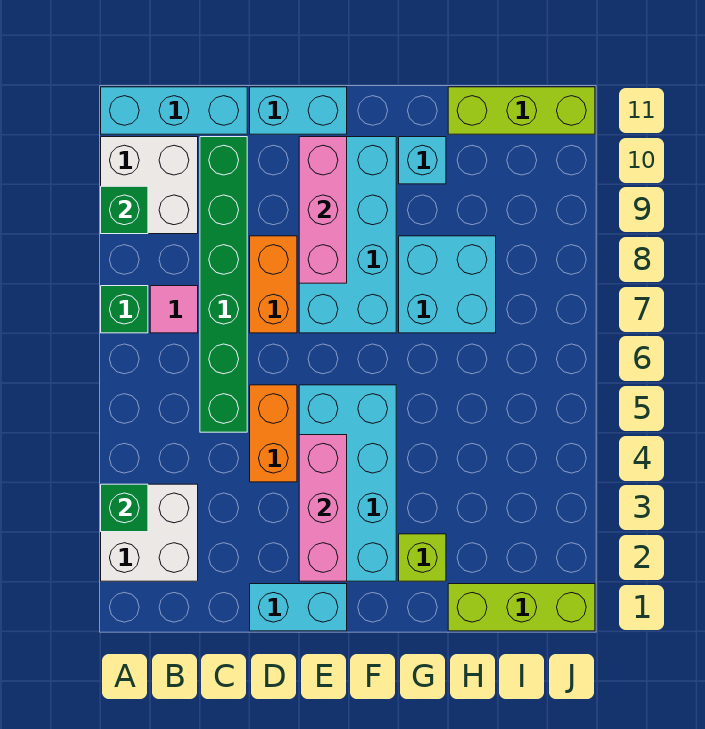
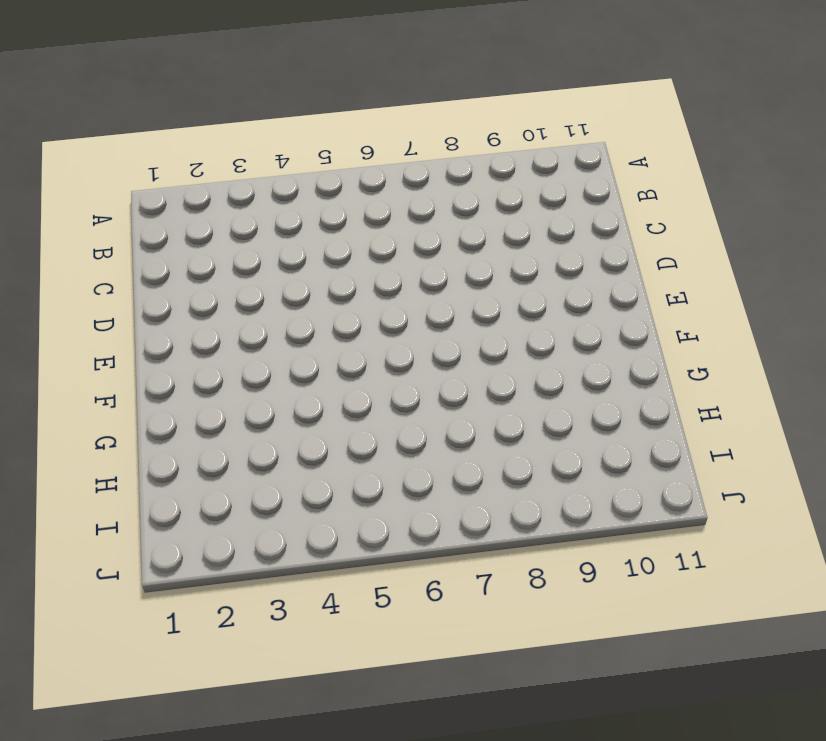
none -> white brick A2:B3 level 1
none -> green brick A7 level 1
none -> white brick A9:B10 level 1

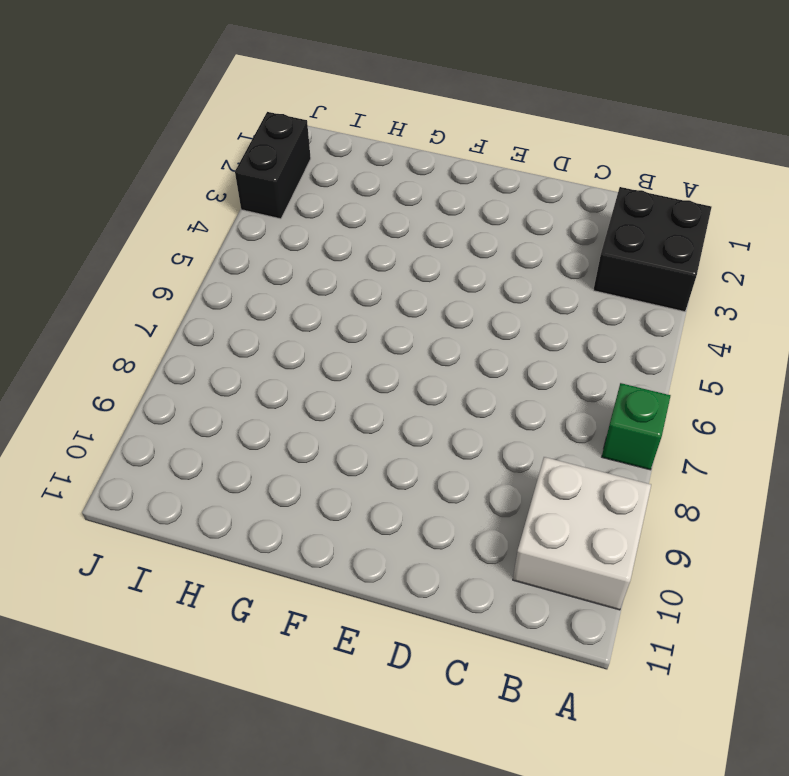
black brick A2:B3 level 1 -> white brick A2:B3 level 1
black brick J2:J3 level 1 -> none
none -> cyan brick A11:C11 level 1
none -> pink tile B7 level 1
none -> green brick C5:C10 level 1

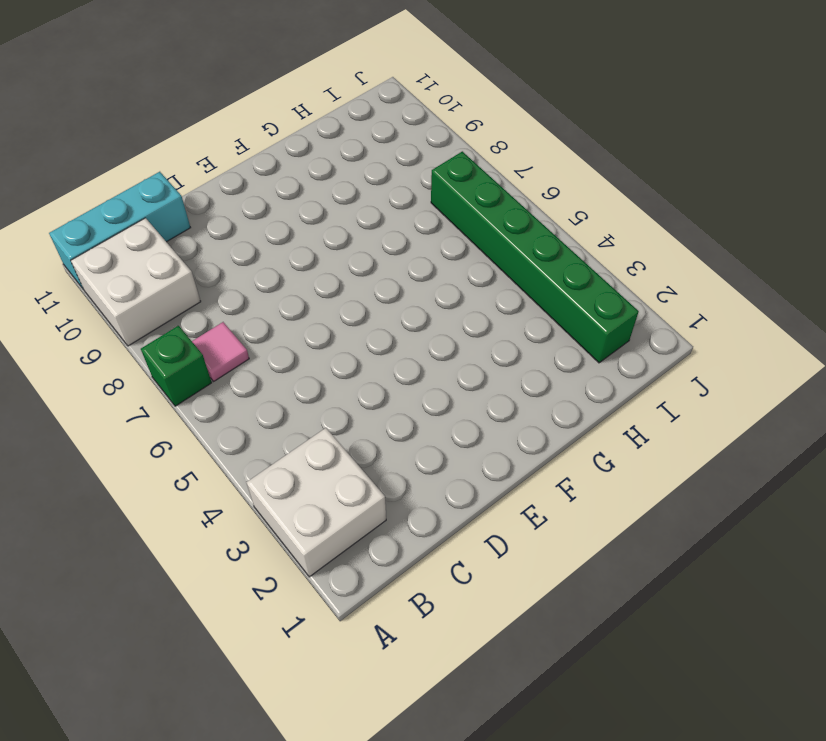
green brick I2:I7 level 1 -> green brick C5:C10 level 1
none -> cyan brick D1:E1 level 1
none -> orange brick D4:D5 level 1
none -> orange brick D7:D8 level 1

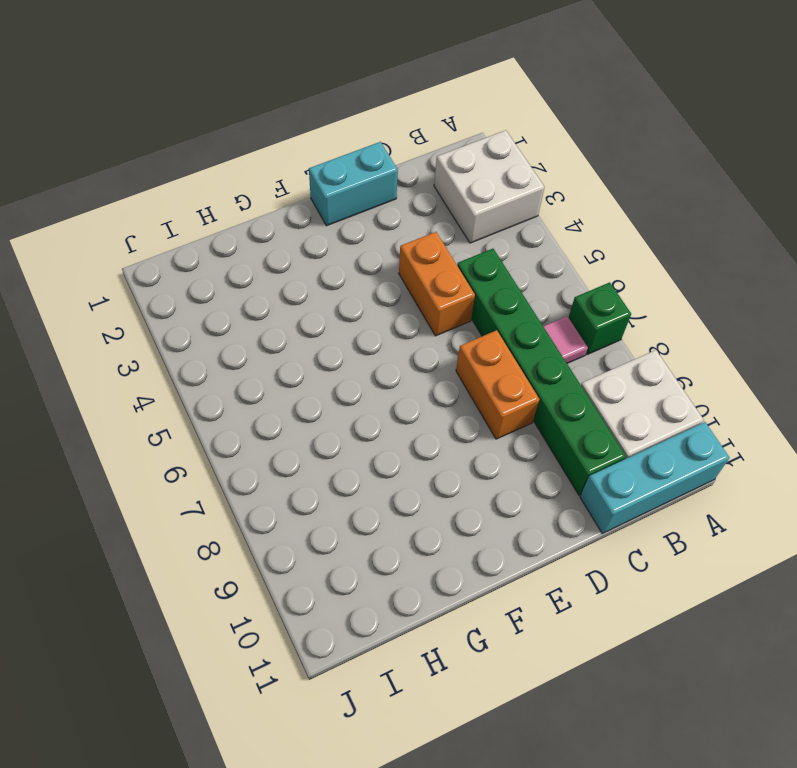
none -> cyan brick D11:E11 level 1
none -> cyan brick E2:F5 level 1
none -> cyan brick E7:F10 level 1

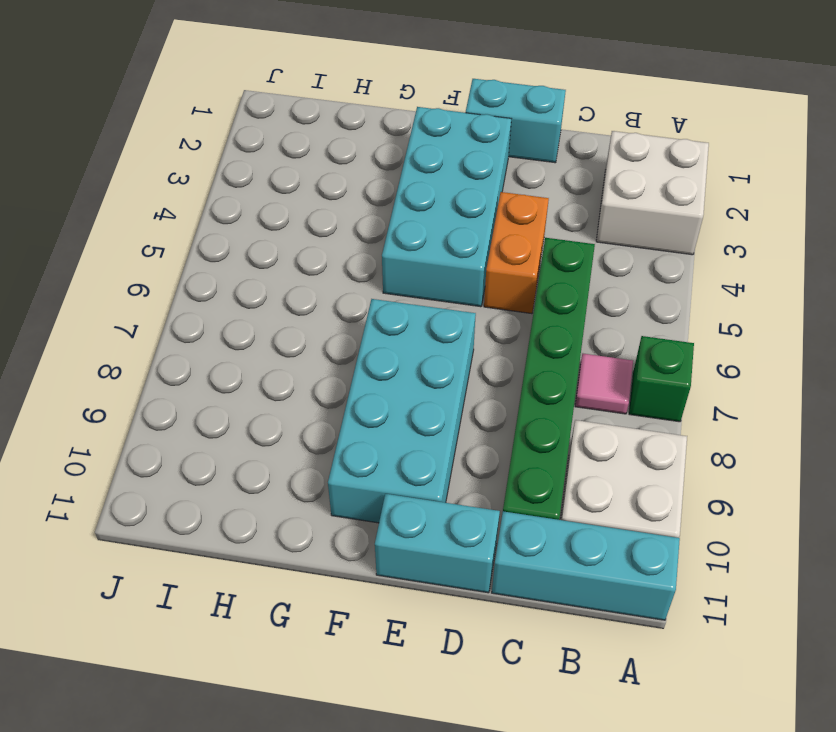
none -> orange brick D7:D8 level 1
none -> lime brick G2 level 1
none -> cyan brick G7:H8 level 1

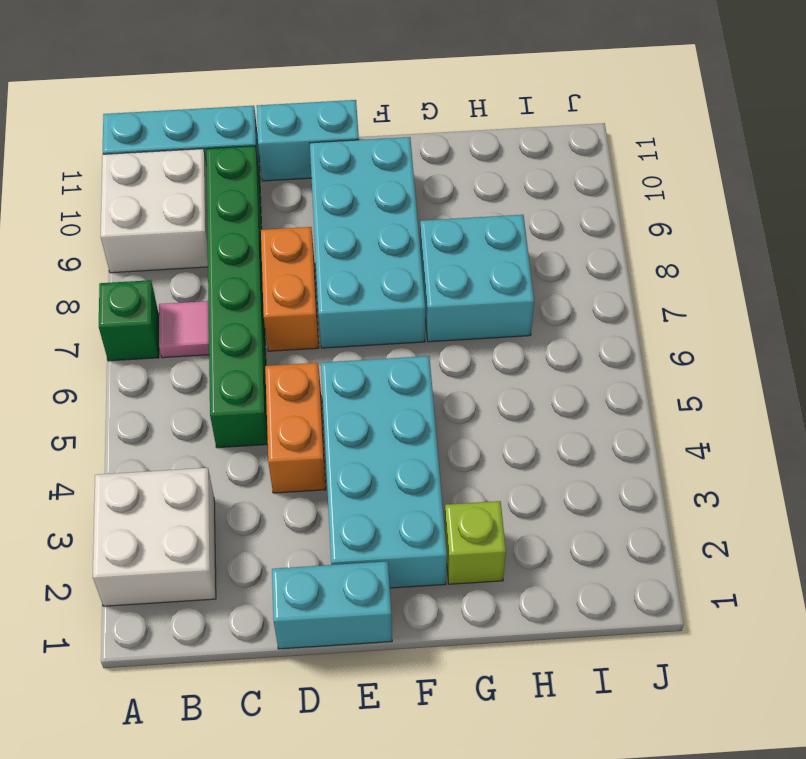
none -> cyan brick G10 level 1
none -> lime brick H1:J1 level 1
none -> lime brick H11:J11 level 1

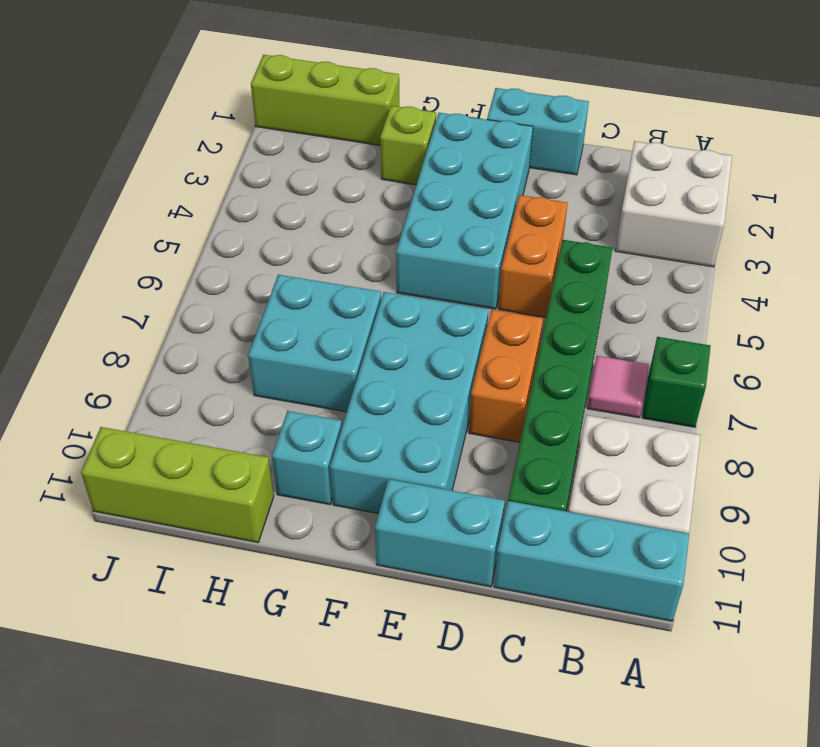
none -> green brick A3 level 2
none -> green brick A9 level 2
none -> pink brick E2:E4 level 2

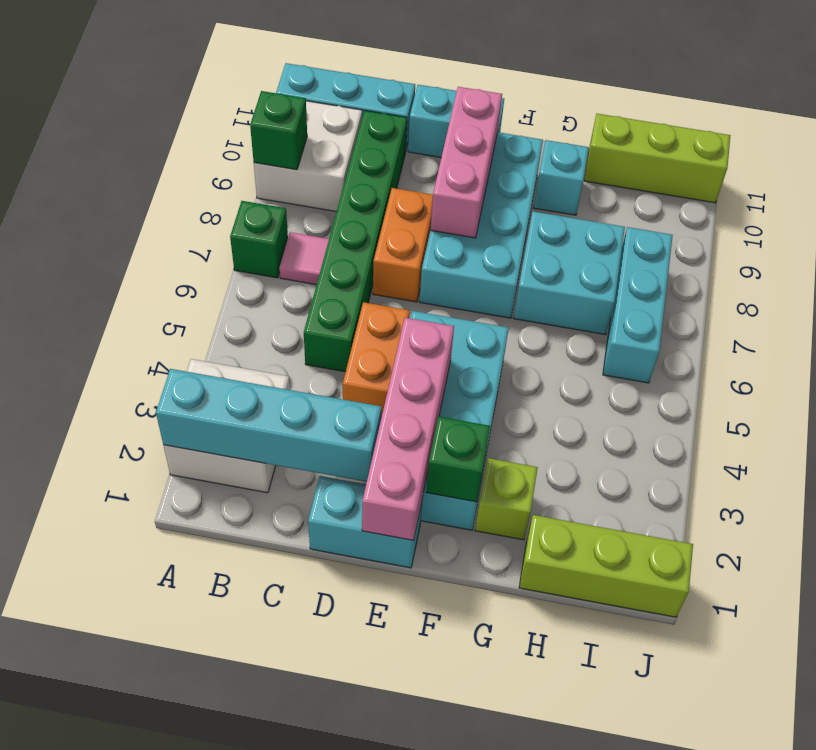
cyan brick A2:D2 level 2 -> none
pink brick E1:E4 level 2 -> pink brick E2:E4 level 2
green brick F2 level 2 -> green brick A3 level 2
cyan brick I6:I8 level 1 -> none

